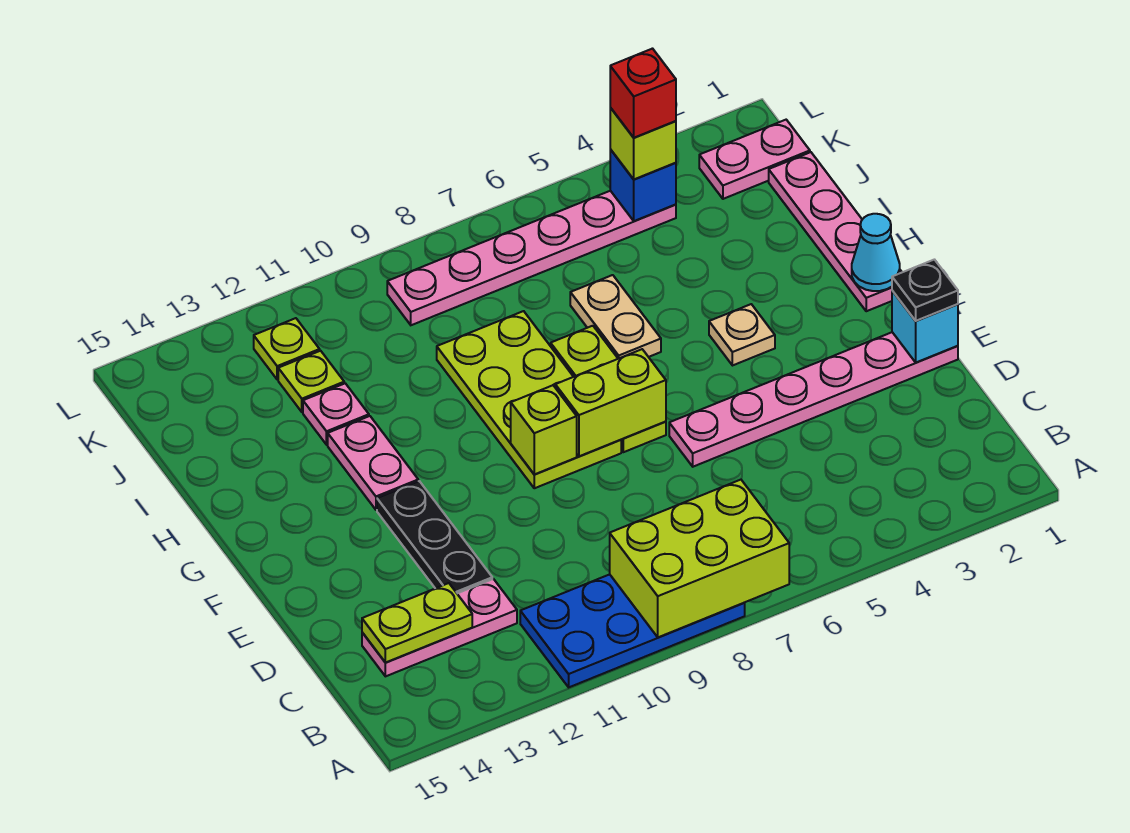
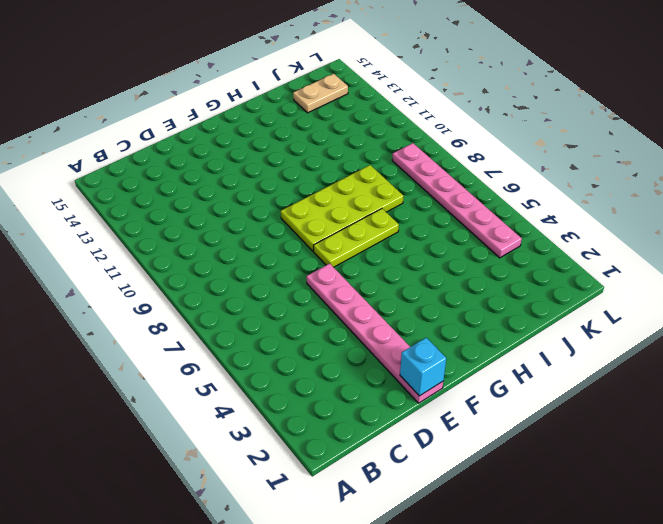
tan plate J14:K14 level 1 -> tan plate H6:I6 level 1
none -> blue plate A8:B11 level 1
none -> pink plate C12:C14 level 1
none -> black plate D12:F12 level 1

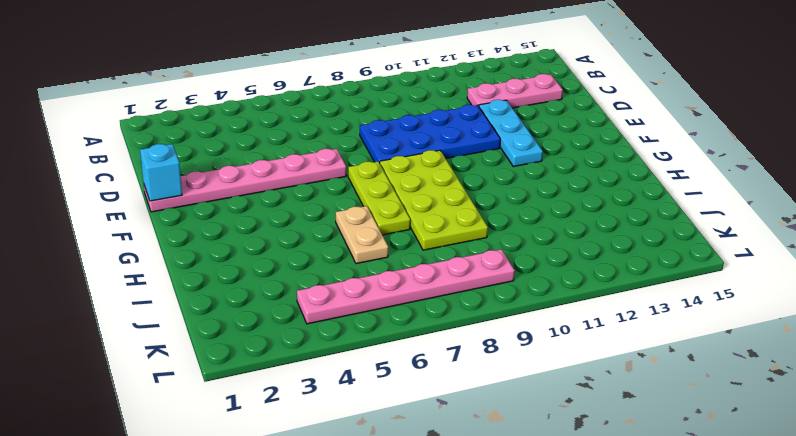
blue plate D8:E11 level 1 -> blue plate A8:B11 level 1
cyan plate D12:F12 level 1 -> black plate D12:F12 level 1
none -> pink plate G1:J1 level 1
none -> tan plate G4 level 1
none -> pink plate G12:H12 level 1

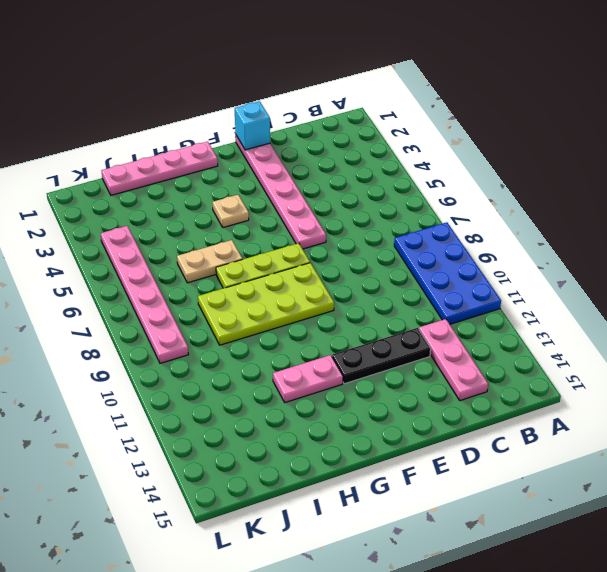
none -> pink plate I12 level 1
none -> lime plate J12 level 1
none -> pink plate K1:K2 level 1

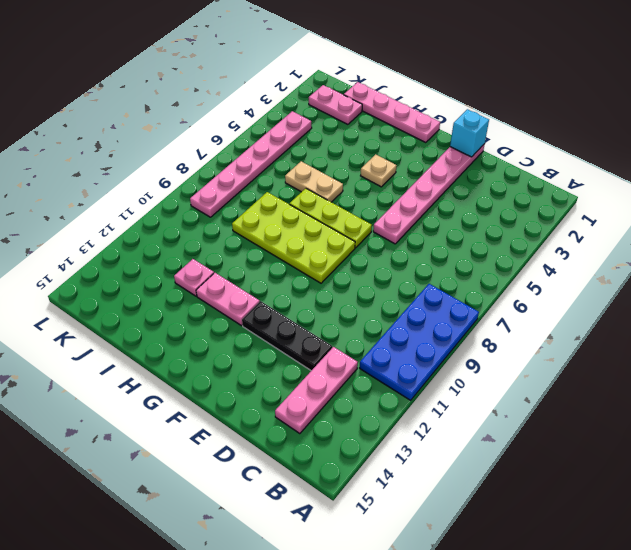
pink plate J2:K2 level 1 -> pink plate K1:K2 level 1
none -> lime plate J12 level 1
none -> lime plate K12 level 1
none -> lime brick A7:B9 level 2

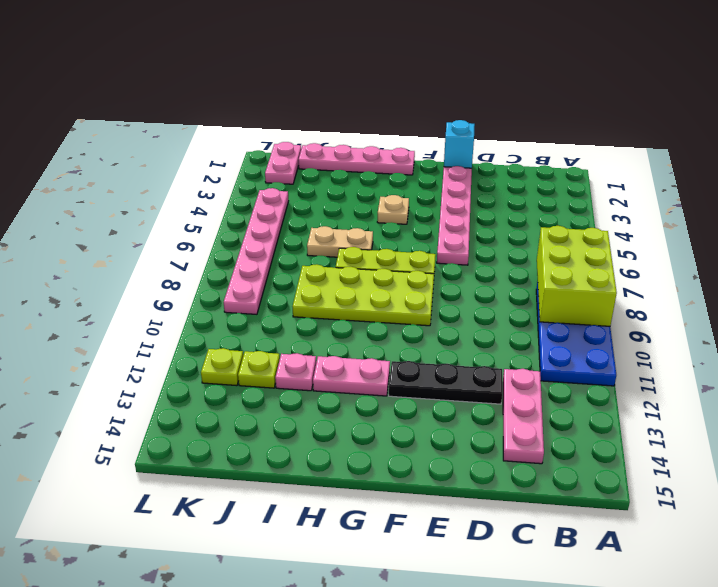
none -> lime plate C13:C14 level 2
none -> lime brick F7:F8 level 2
none -> lime brick F9 level 2

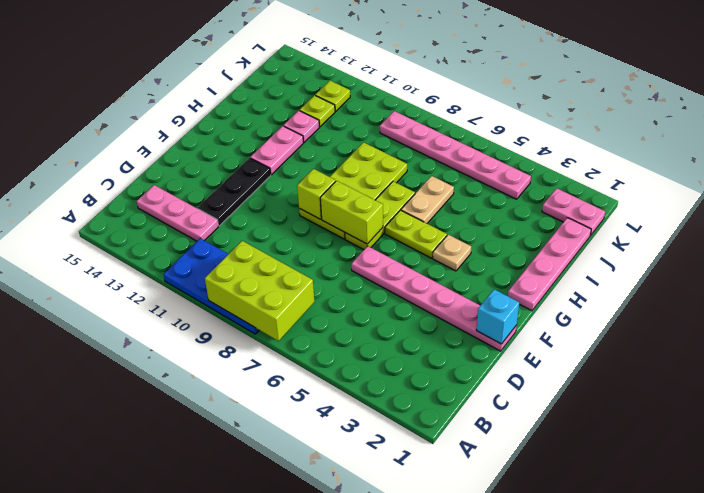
lime plate G5:G6 level 1 -> lime plate C13:C14 level 2
none -> cyan cone G1 level 2
none -> blue brick K4 level 2
none -> black plate E1 level 3

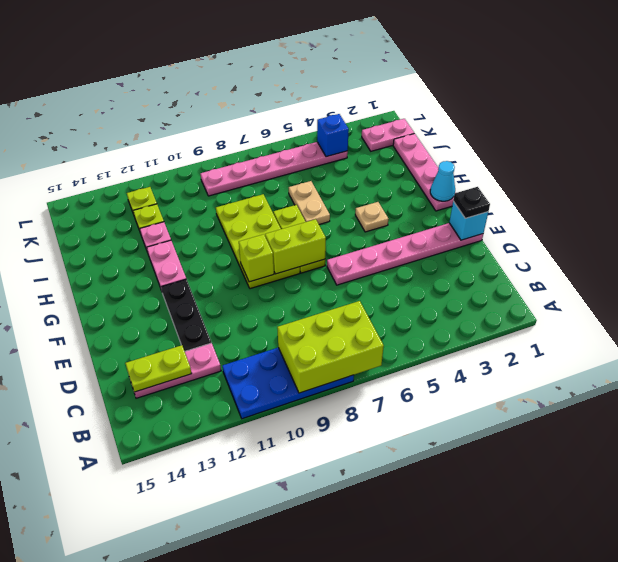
none -> lime brick K4 level 3
none -> red brick K4 level 4

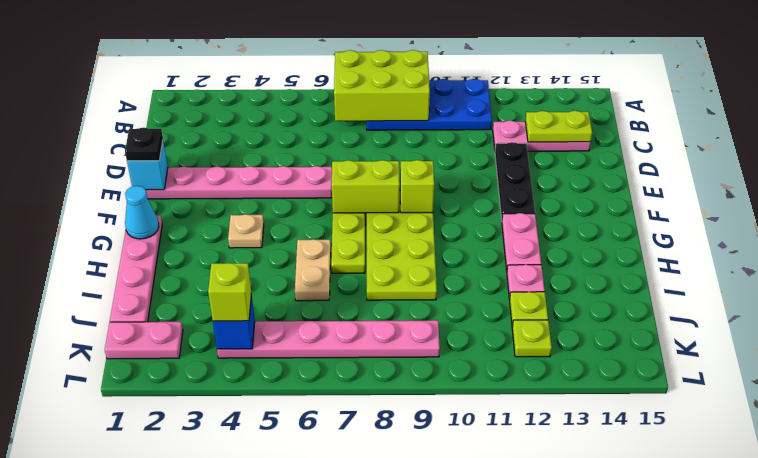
none -> red brick K4 level 4

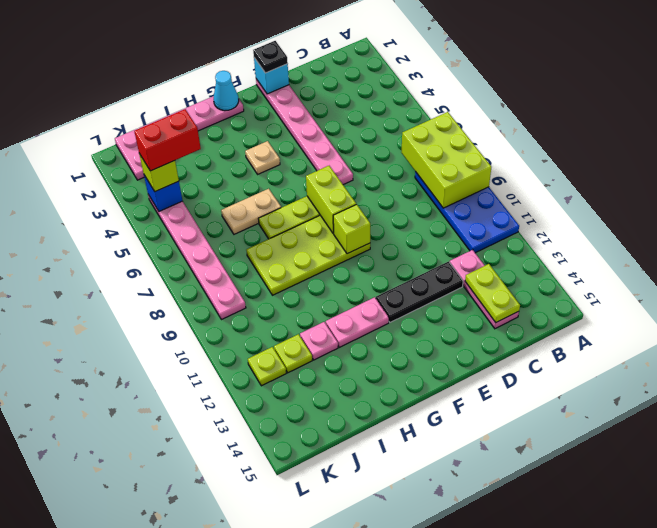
red brick J4:K4 level 4 -> red brick K4 level 4

